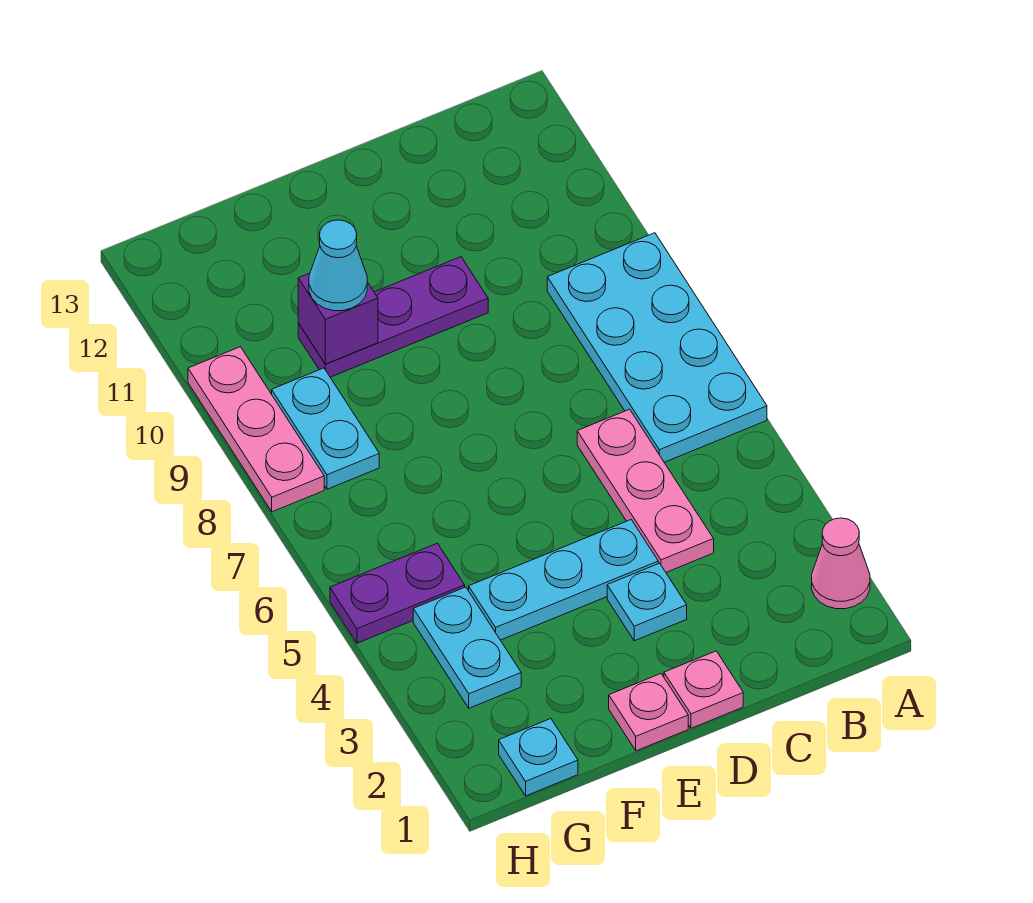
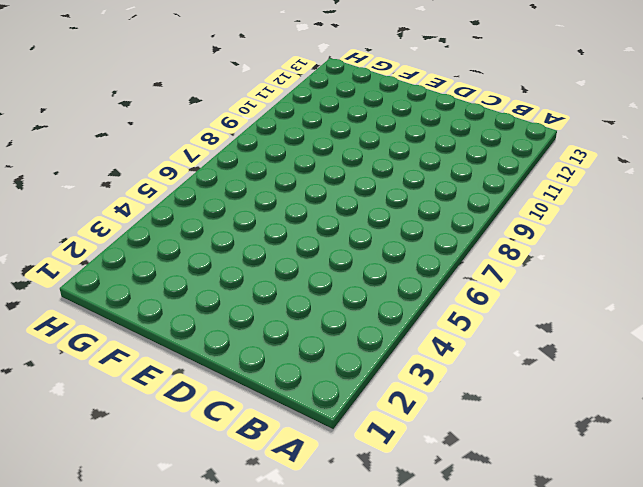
none -> pink cone A2 level 1
none -> cyan plate A6:B9 level 1
none -> pink plate C4:C6 level 1

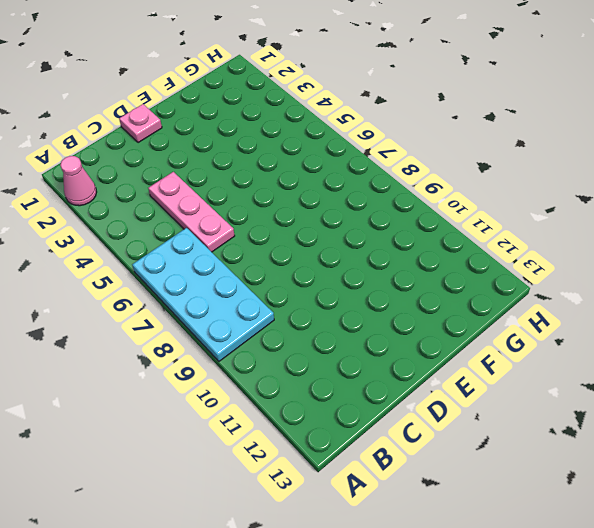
none -> cyan plate D3 level 1
none -> cyan plate D4:F4 level 1
none -> purple plate D10:F10 level 1

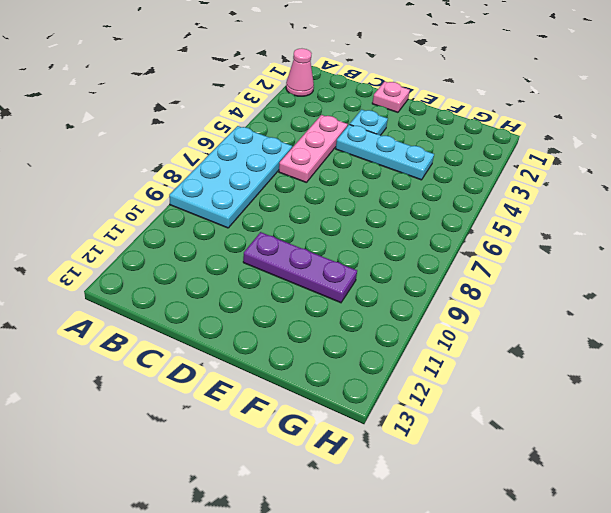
none -> pink plate E1 level 1
none -> cyan plate G1 level 1
none -> cyan plate G3:G4 level 1

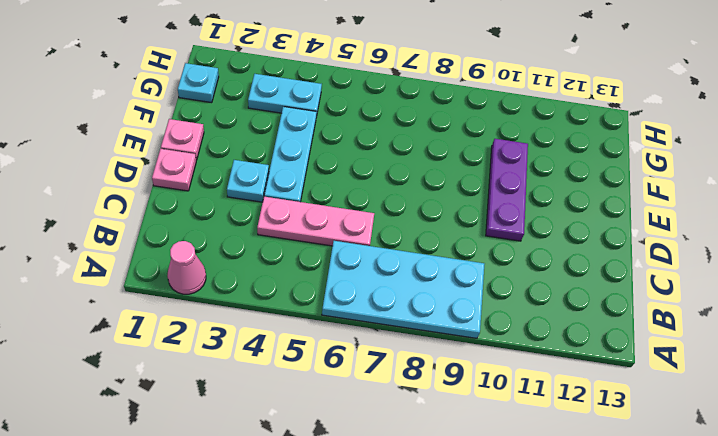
none -> purple plate G5:H5 level 1
none -> cyan plate G8:G9 level 1
none -> pink plate H8:H10 level 1

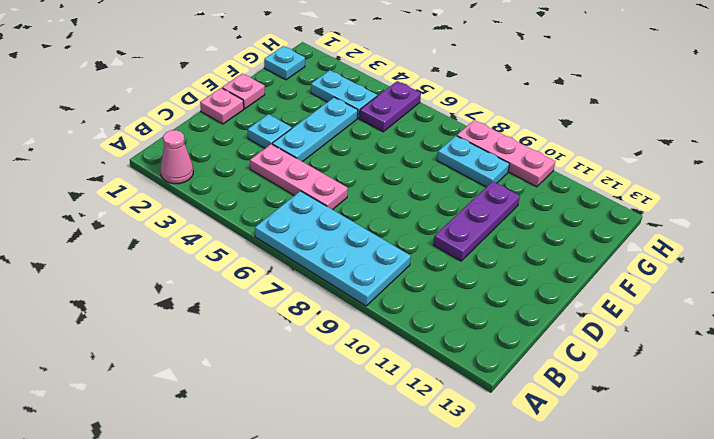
none -> purple brick F10 level 2
none -> cyan cone F10 level 3

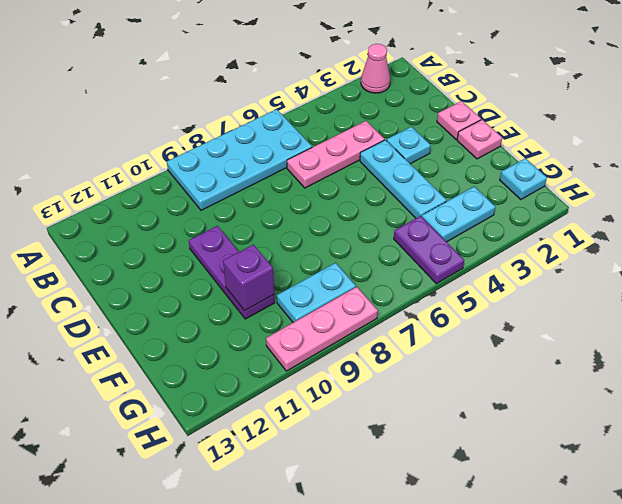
none -> cyan cone F10 level 3

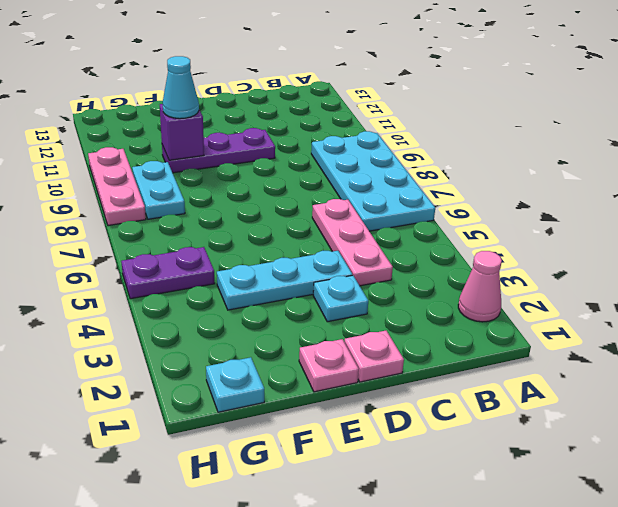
none -> cyan plate G3:G4 level 1

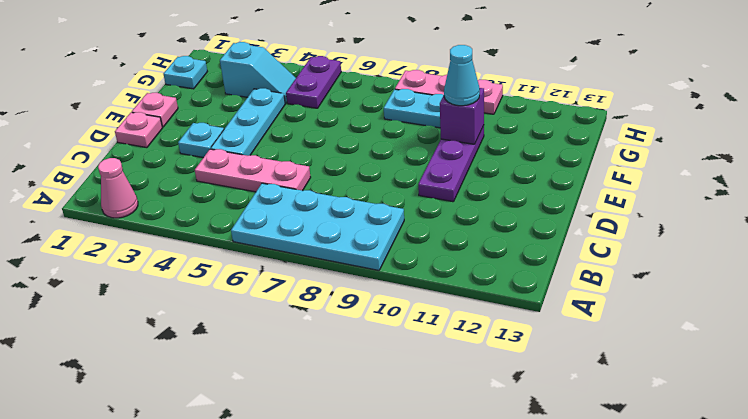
cyan slope G3:G4 level 1 top 3 -> cyan plate G3:G4 level 1

